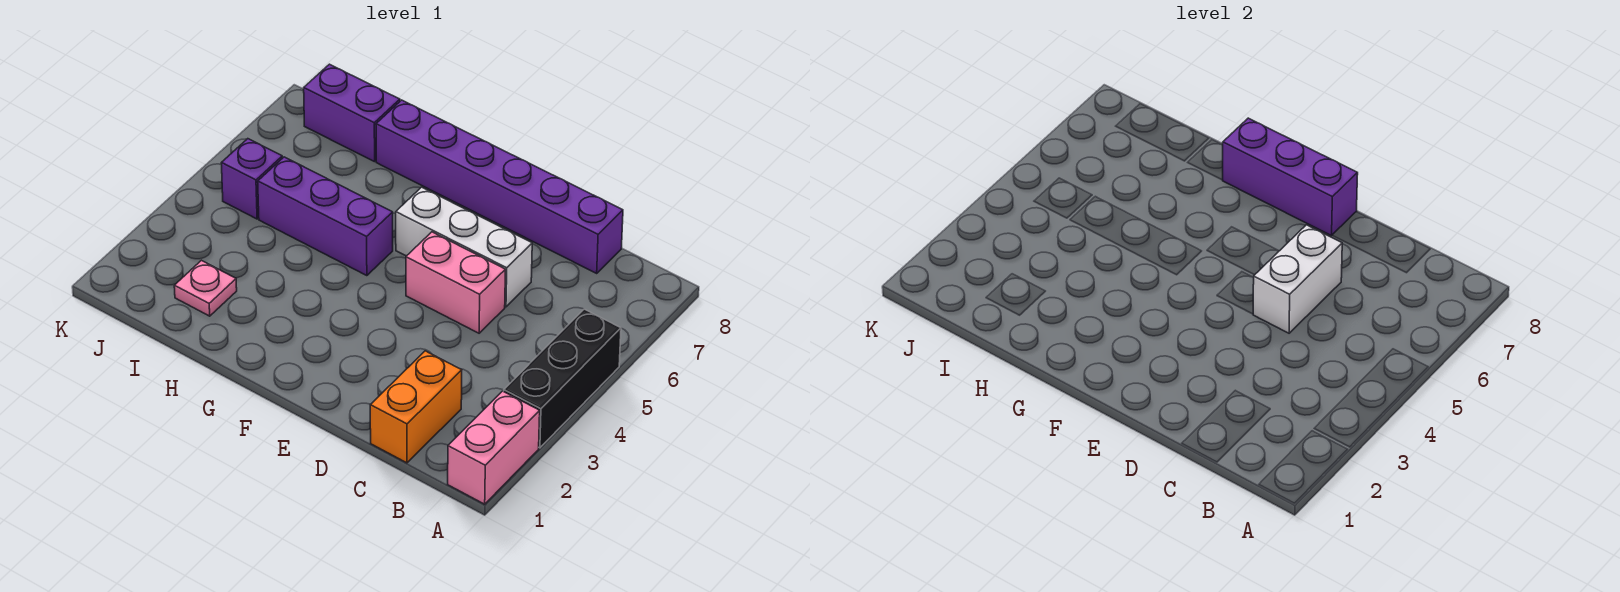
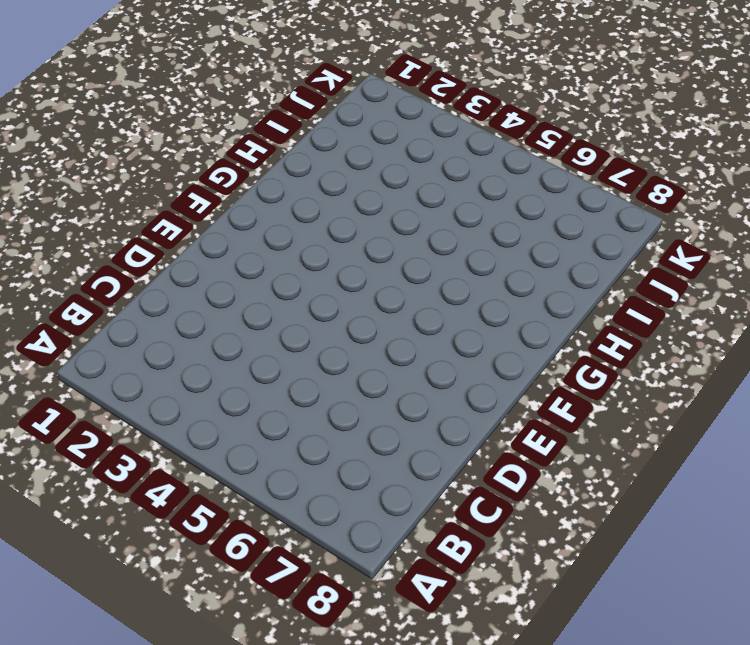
none -> pink brick A1:A2 level 1
none -> black brick A3:A5 level 1
none -> orange brick C1:C2 level 1

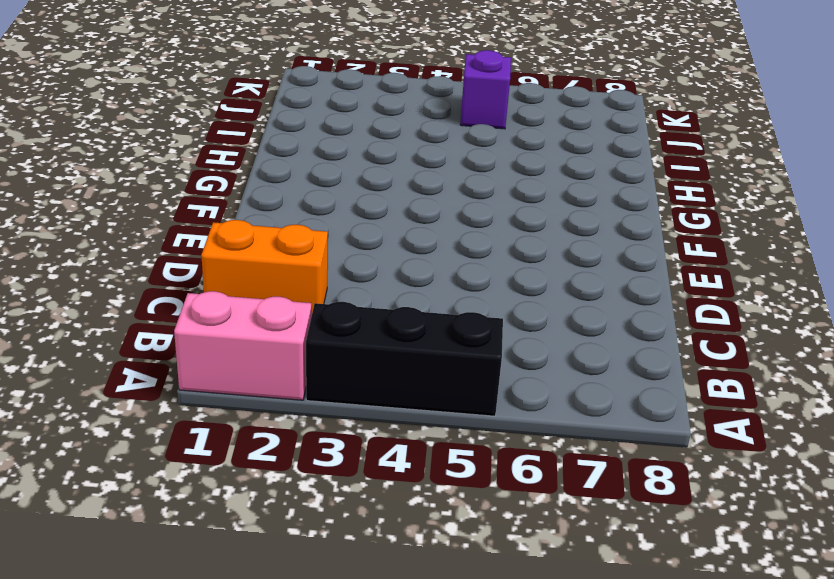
none -> purple brick C8:H8 level 1
none -> pink brick D5:E5 level 1
none -> white brick D6:F6 level 1

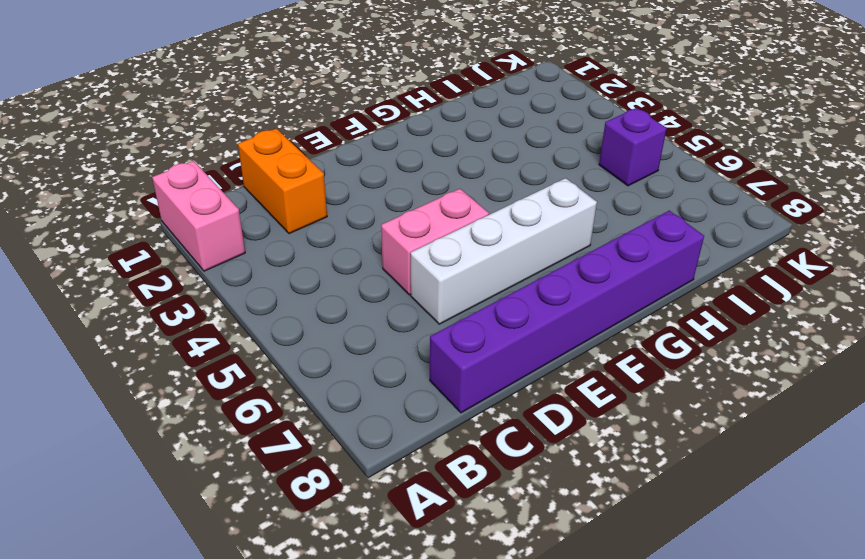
white brick D6:G6 level 1 -> white brick D6:F6 level 1
none -> black brick A3:A5 level 1
none -> purple brick G5:I5 level 1
none -> pink plate I2 level 1

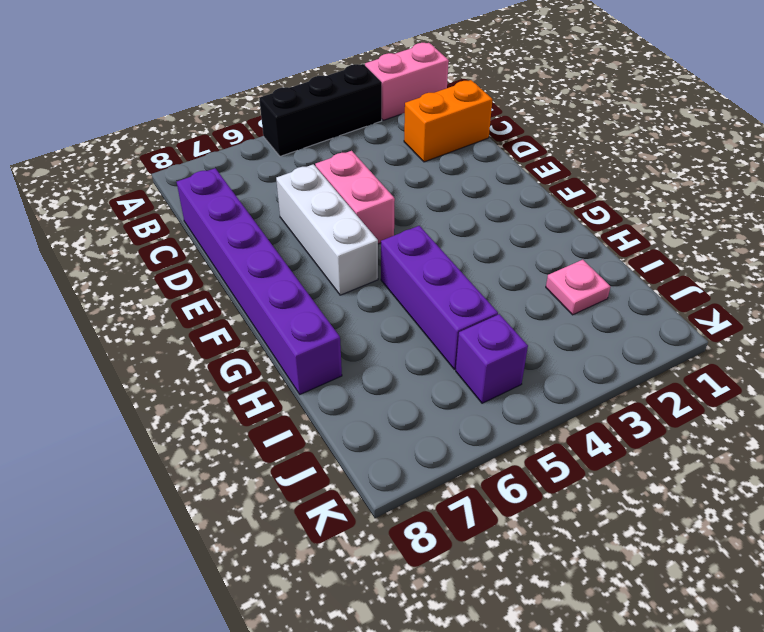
none -> purple brick I8:J8 level 1
none -> white brick D5:D6 level 2
none -> purple brick E8:G8 level 2

